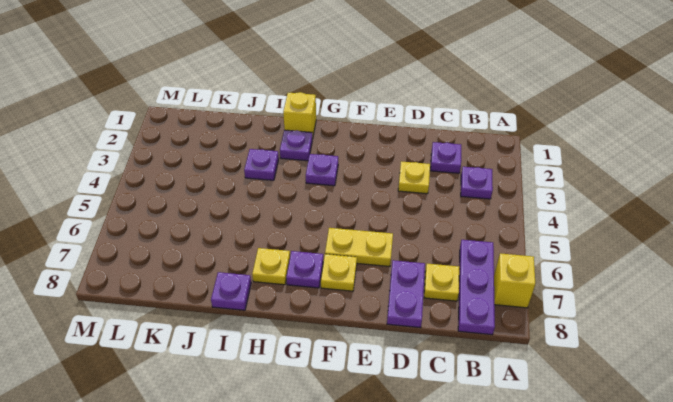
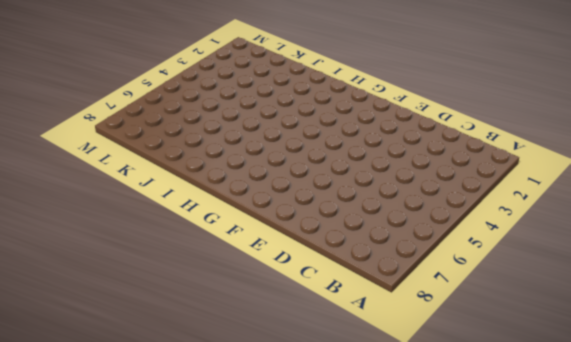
none -> yellow brick A7 level 1
none -> purple plate B3 level 1
none -> purple plate B6:B8 level 1

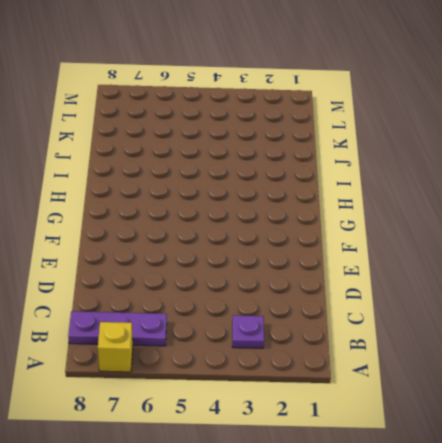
none -> purple plate C2 level 1
none -> yellow plate C7 level 1
none -> yellow plate D3 level 1

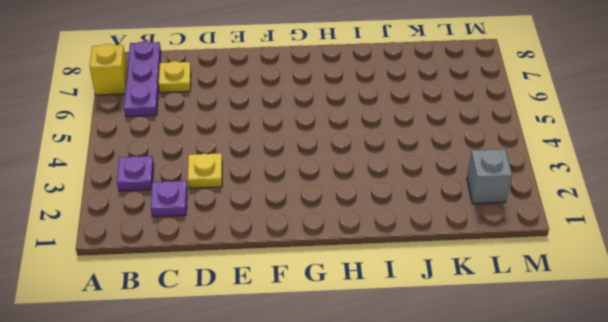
grey brick L2 level 1 -> none
none -> purple plate D7:D8 level 1
none -> yellow plate E6:F6 level 1
none -> yellow plate F7 level 1

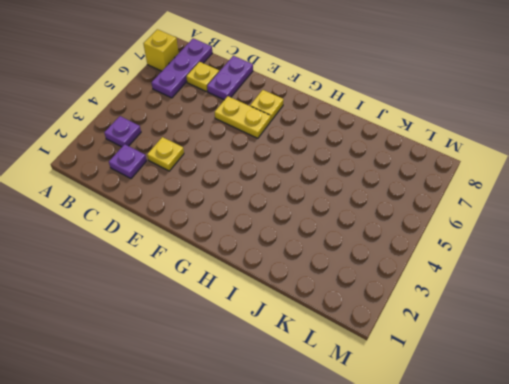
none -> purple plate G3 level 1
none -> purple plate G7 level 1
none -> yellow brick H1 level 1

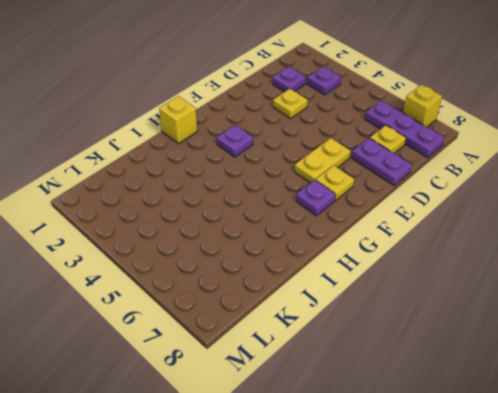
none -> purple plate H2 level 1
none -> yellow plate H7 level 1
none -> purple plate I3 level 1

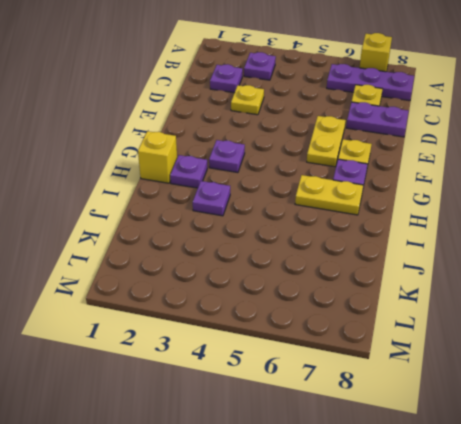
yellow plate H6:H7 level 1 -> yellow plate H7 level 1
none -> purple plate I8 level 1

